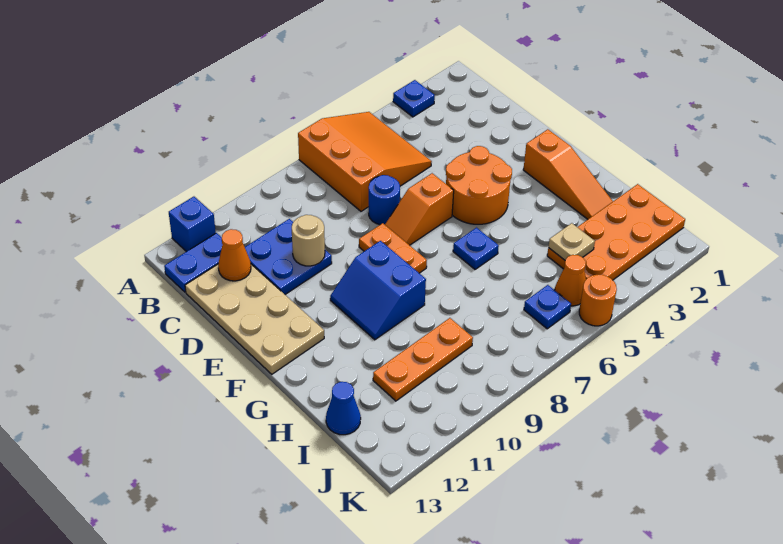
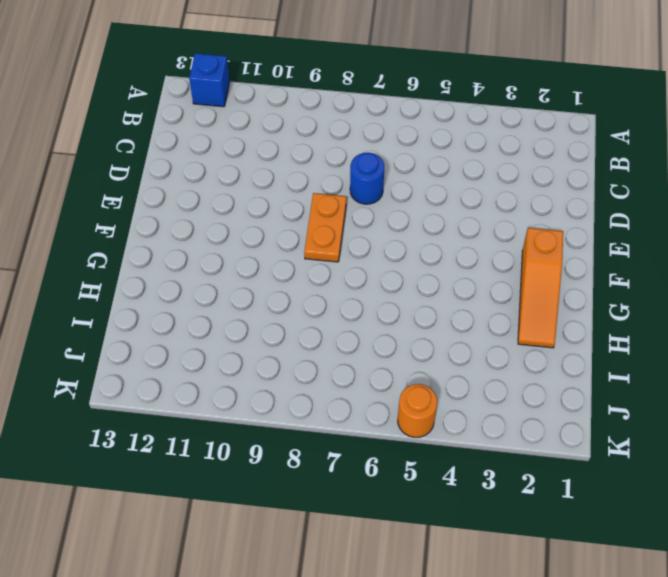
none -> blue plate A3 level 1
none -> orange slope A5:C7 level 1 top 7
none -> blue plate B12:B13 level 1

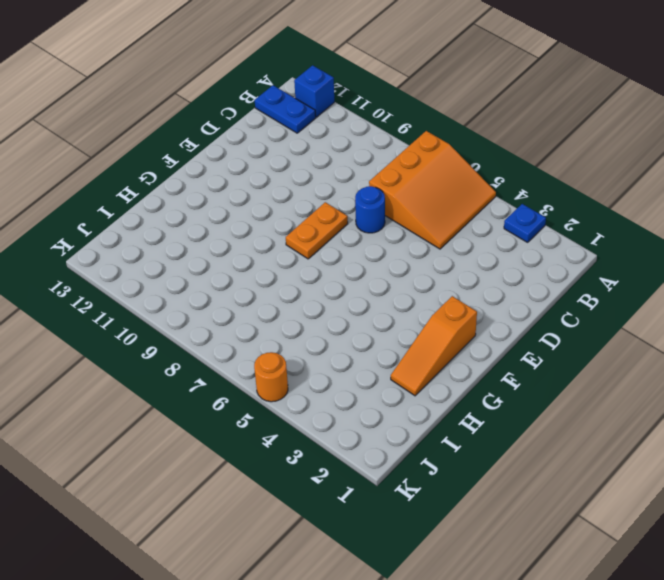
none -> blue plate C10:D11 level 1
none -> tan plate C12:F13 level 1
none -> orange round brick E4:F5 level 1

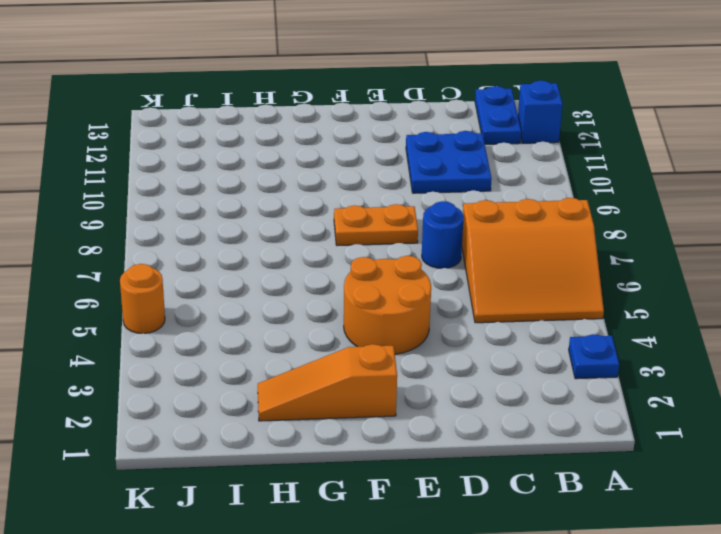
none -> tan plate C12:F13 level 1
none -> orange slope E6:E7 level 1 top 6
none -> blue slope F9:G10 level 1 top 9

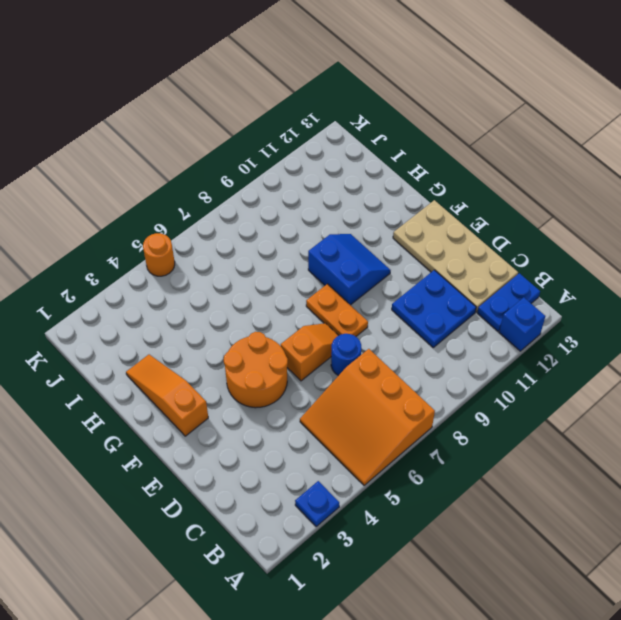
none -> blue plate G6 level 1
none -> orange plate I1:J4 level 1
none -> orange plate I9:I11 level 1

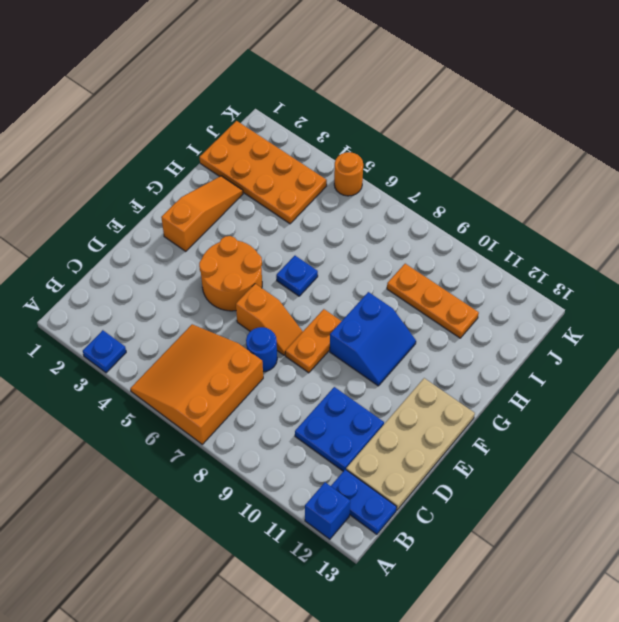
none -> blue cone I13 level 1
none -> orange cone J5 level 1
none -> blue plate J6 level 1

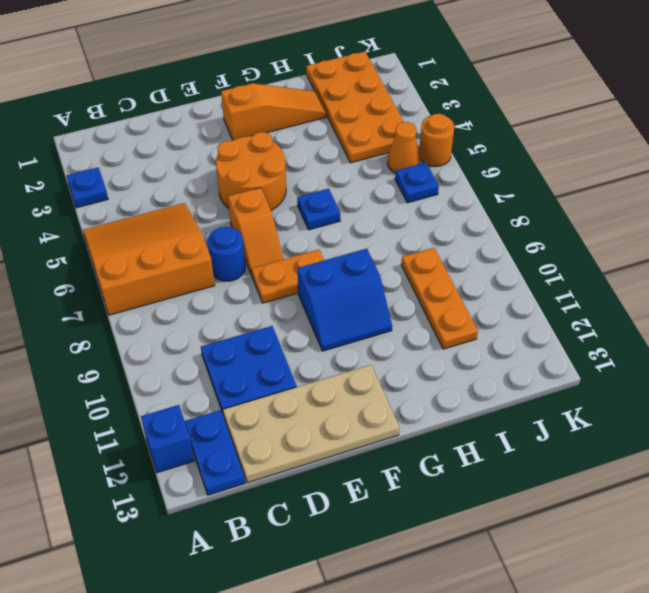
none -> blue cone I13 level 1
none -> orange cone C12 level 2
none -> tan round brick D10 level 2

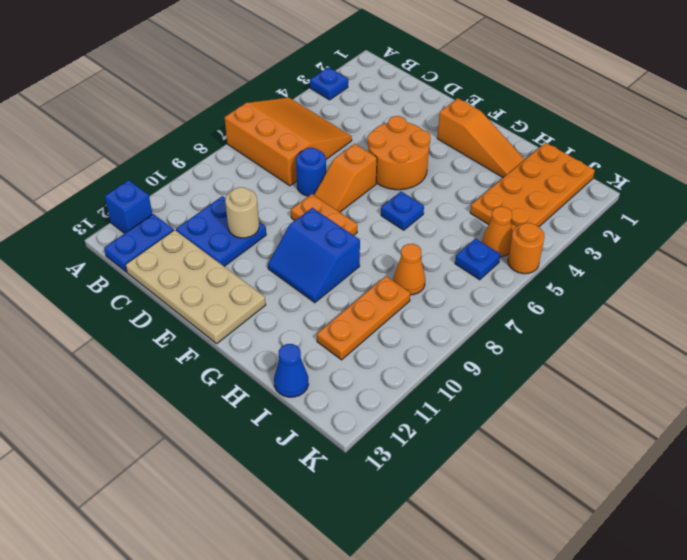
orange cone I8 level 1 -> orange cone C12 level 2
none -> tan plate I4 level 2

